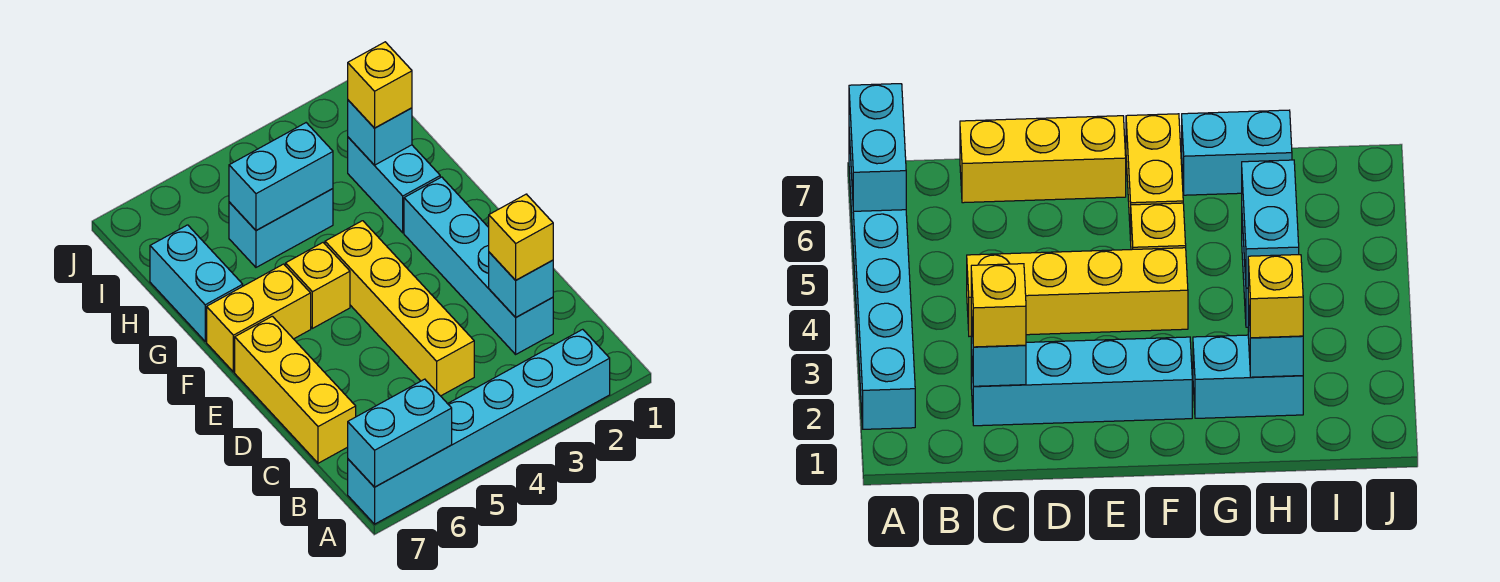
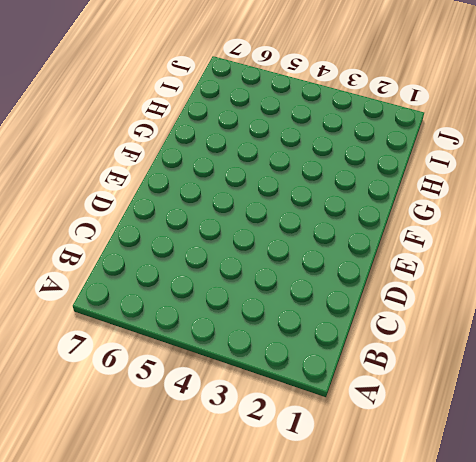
none -> cyan brick A2:A7 level 1
none -> cyan brick C2:F2 level 1
none -> yellow brick C4:F4 level 1

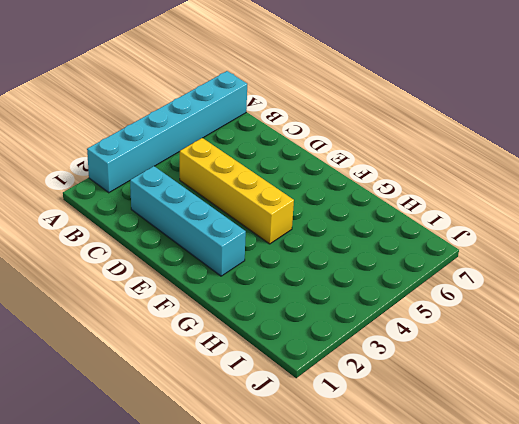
none -> yellow brick C7:E7 level 1
none -> yellow brick F5 level 1
none -> yellow brick F6:F7 level 1

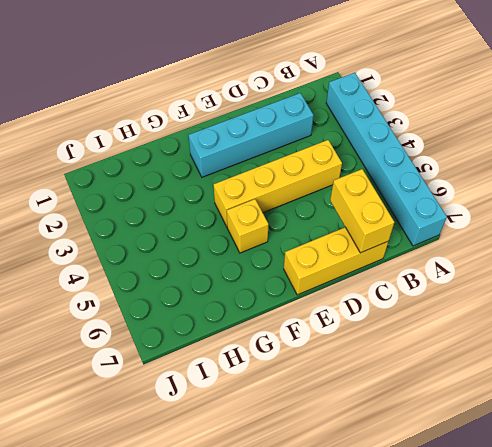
yellow brick C6:C7 level 2 -> yellow brick F6:F7 level 1
none -> cyan brick G2:H2 level 1
none -> cyan brick G7:H7 level 1
none -> cyan brick H4:H5 level 1

